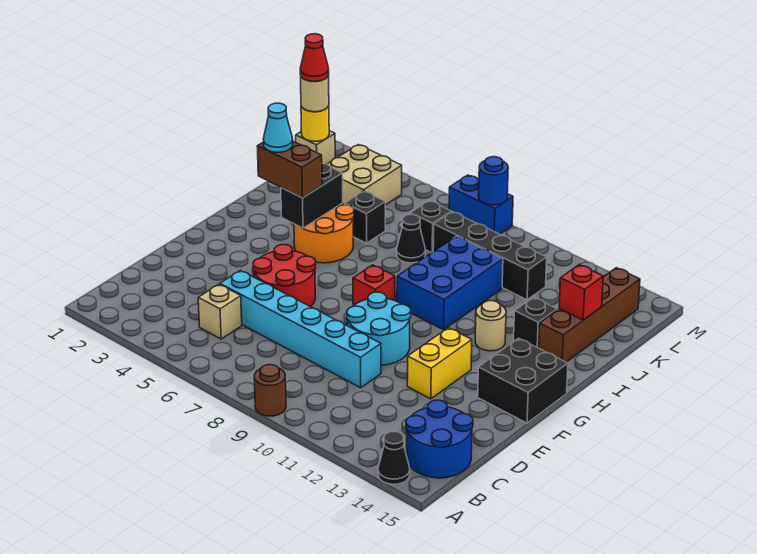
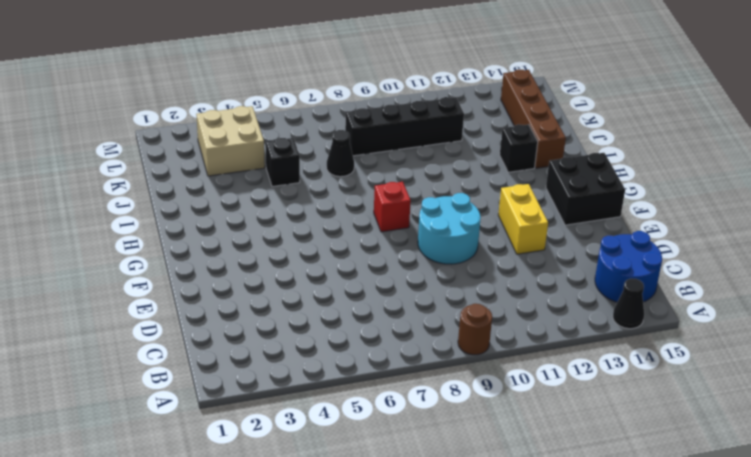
none -> tan brick C5 level 1
none -> cyan brick D5:D10 level 1
none -> red round brick E5:F6 level 1
none -> orange round brick H4:I5 level 1

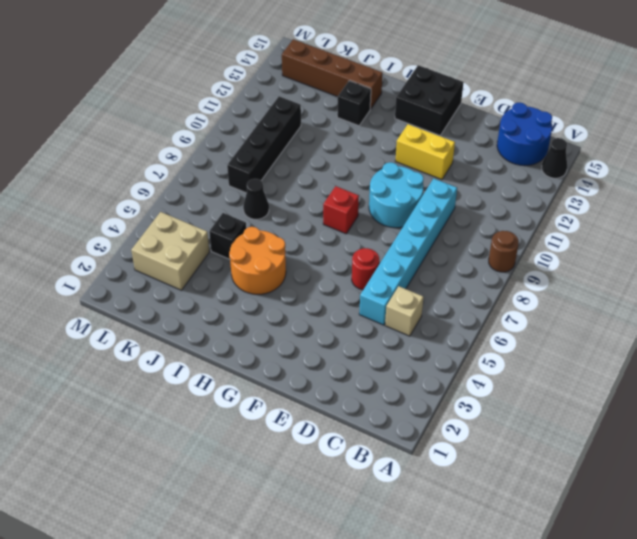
red round brick E6 level 1 -> red round brick E5:F6 level 1
none -> blue brick H9:J10 level 1
none -> tan round brick H12 level 1
none -> black brick K7 level 1
none -> tan brick L1 level 1

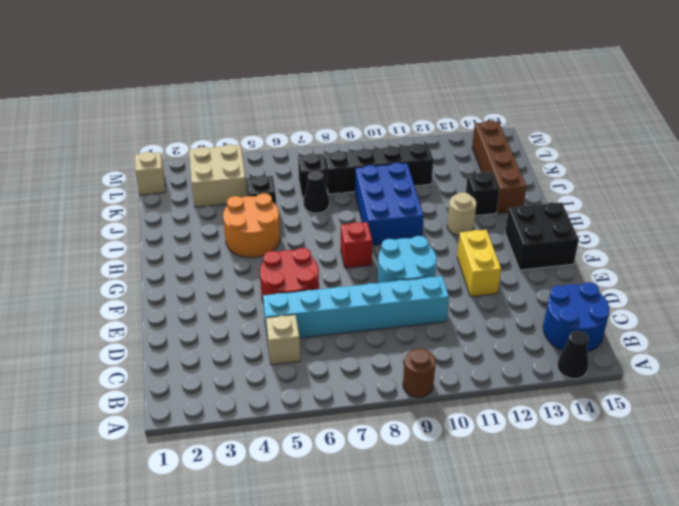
none -> blue brick M7:M8 level 1
none -> black brick H4:I4 level 2
none -> red brick J14 level 2
none -> yellow round brick L1 level 2

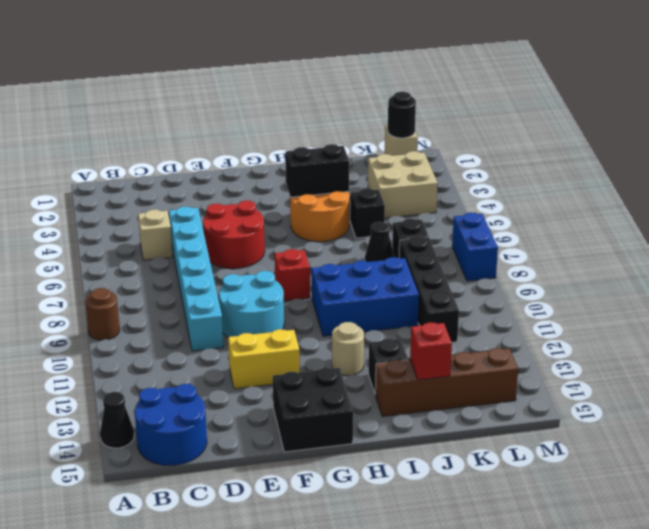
black round brick L1 level 2 -> yellow round brick L1 level 2
none -> blue round brick M8 level 2
none -> brown brick H3:H4 level 3
none -> tan round brick L1 level 3
none -> cyan cone H3 level 4

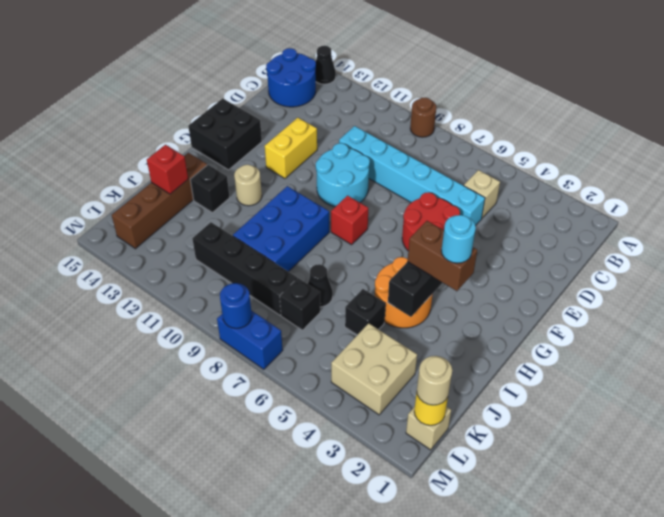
cyan round brick H3 level 4 -> cyan cone H3 level 4
none -> red cone L1 level 4

